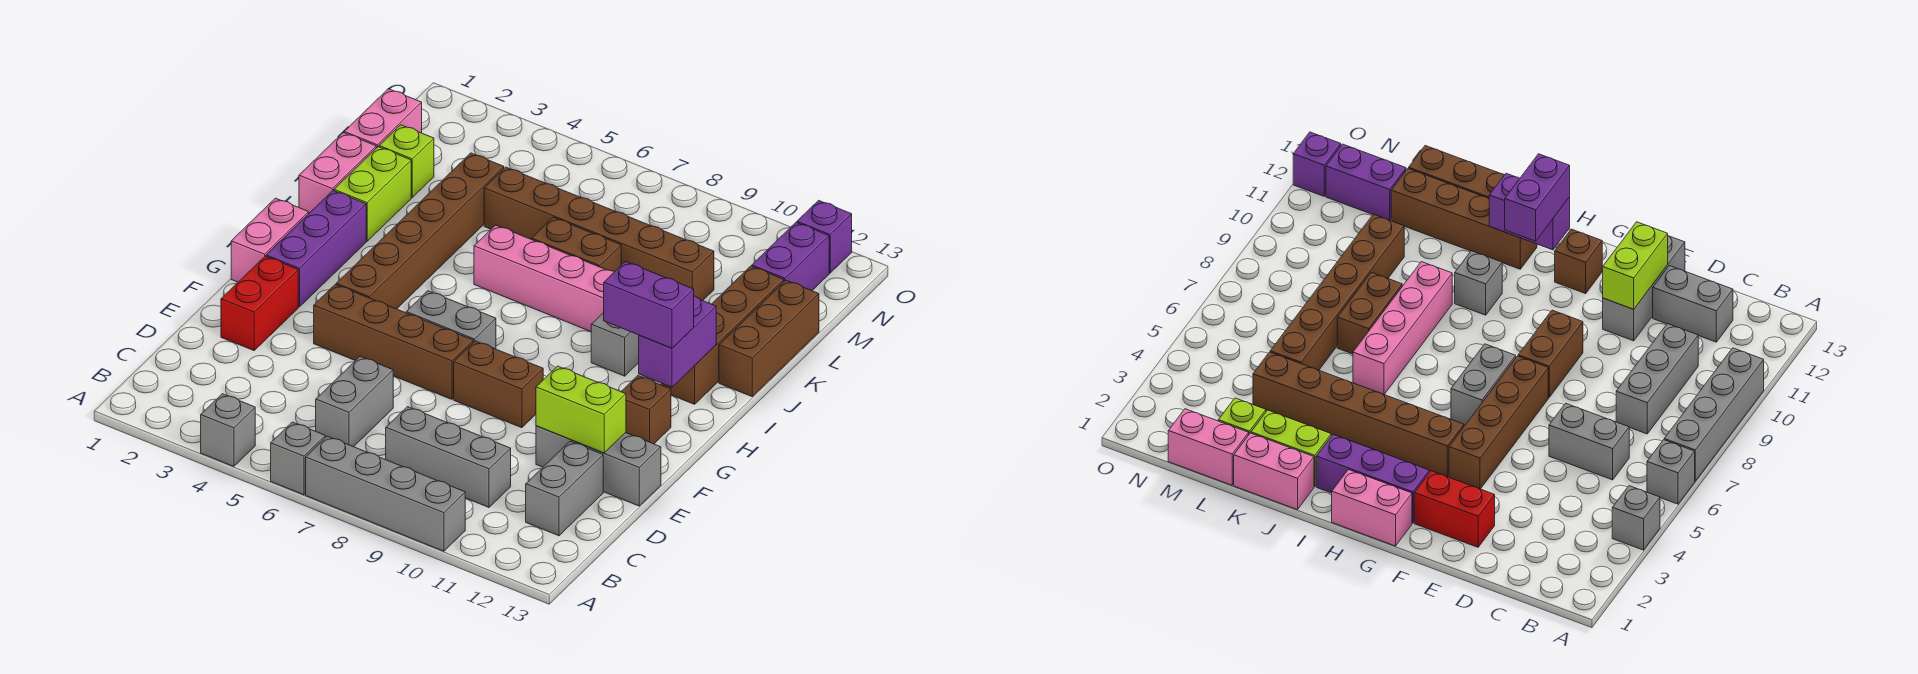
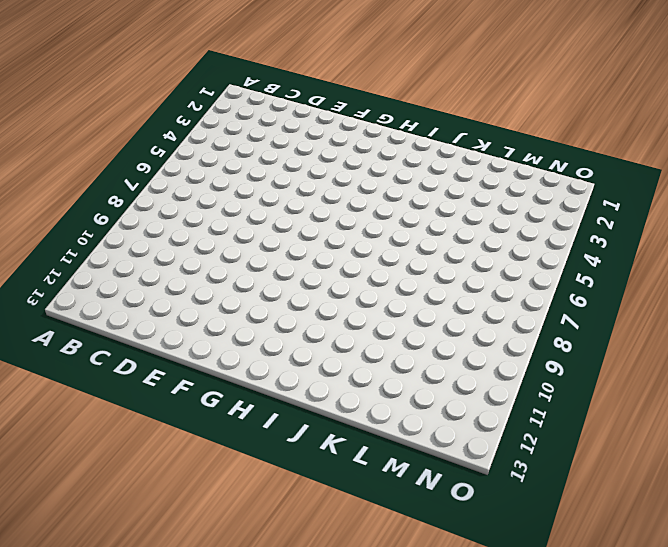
none -> grey brick A4 level 1
none -> grey brick A6 level 1
none -> grey brick A7:A10 level 1
none -> grey brick C6:D6 level 1

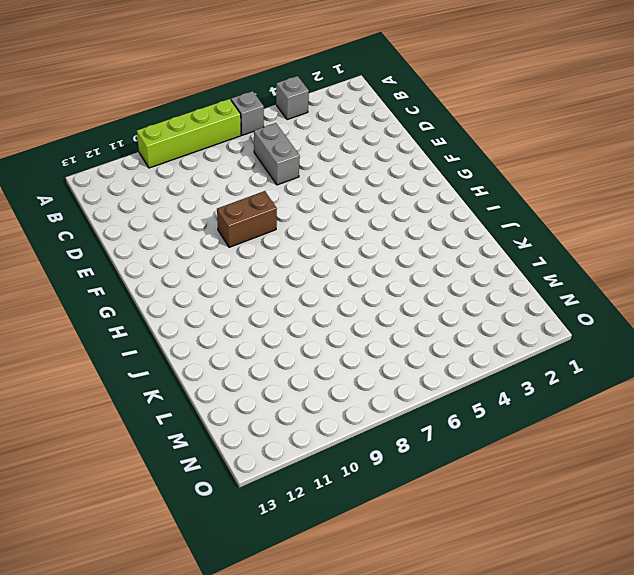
lime brick A7:A10 level 1 -> grey brick A7:A10 level 1
none -> grey brick C8:C10 level 1
none -> grey brick C12:D12 level 1
none -> red brick E2:F2 level 1
none -> grey brick E11:E13 level 1

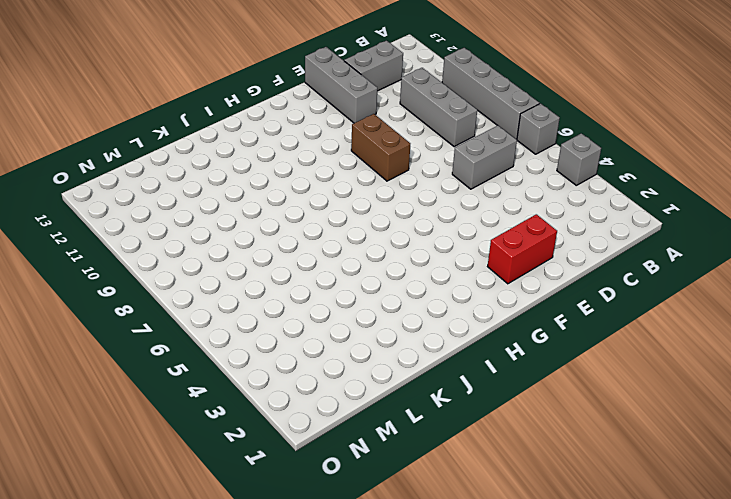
none -> brown brick F4:F7 level 1
none -> pink brick G1:H1 level 1
none -> purple brick G2:I2 level 1
none -> brown brick G4:L4 level 1

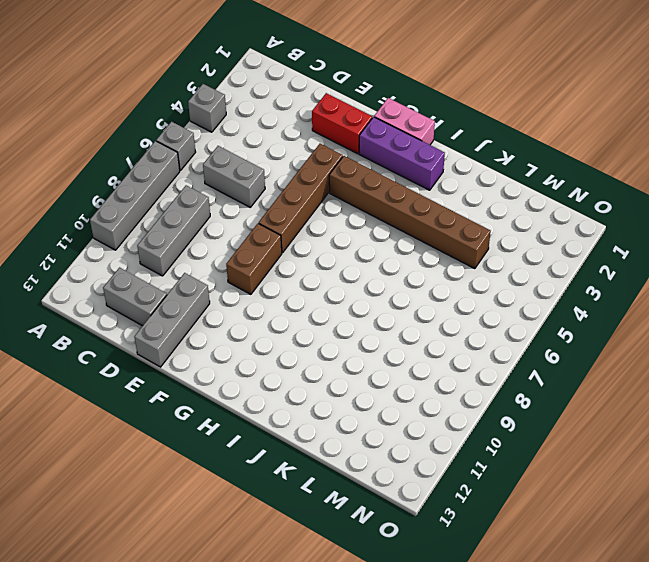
none -> grey brick G6:G7 level 1
none -> brown brick G12 level 1
none -> grey brick I10 level 1
none -> brown brick I12:L12 level 1

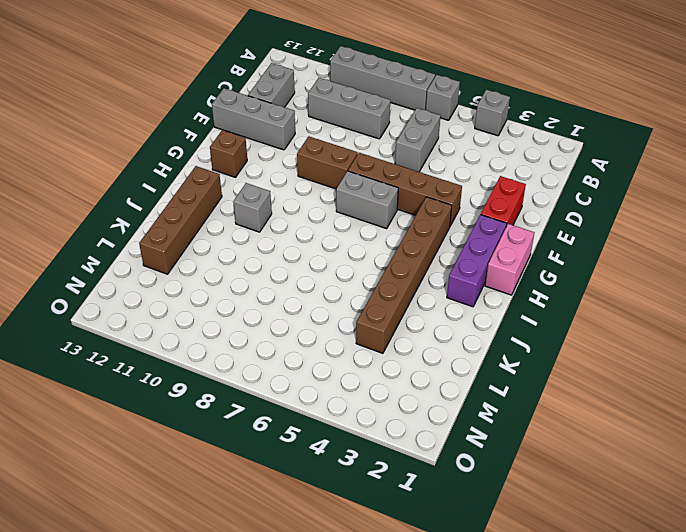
none -> pink brick J1:K1 level 1
none -> lime brick J2:K2 level 1
none -> pink brick J6:J9 level 1
none -> brown brick J13:L13 level 1

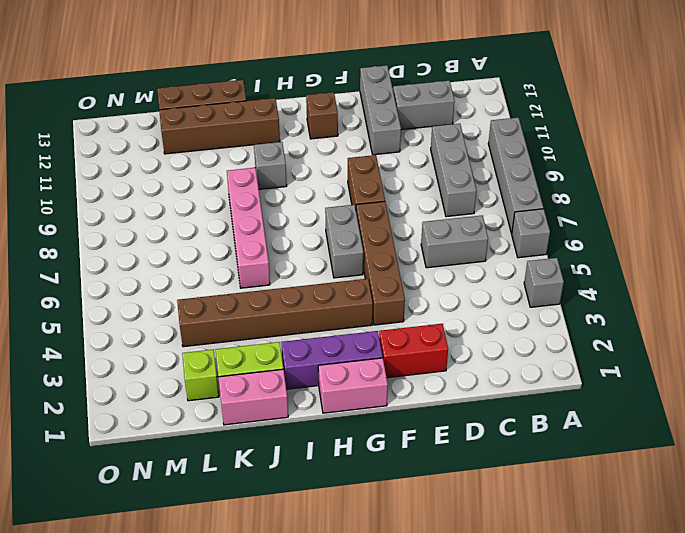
none -> brown brick K7:K8 level 1
none -> pink brick L1:M1 level 1
none -> brown brick L5:L10 level 1
none -> purple brick M12:N12 level 1

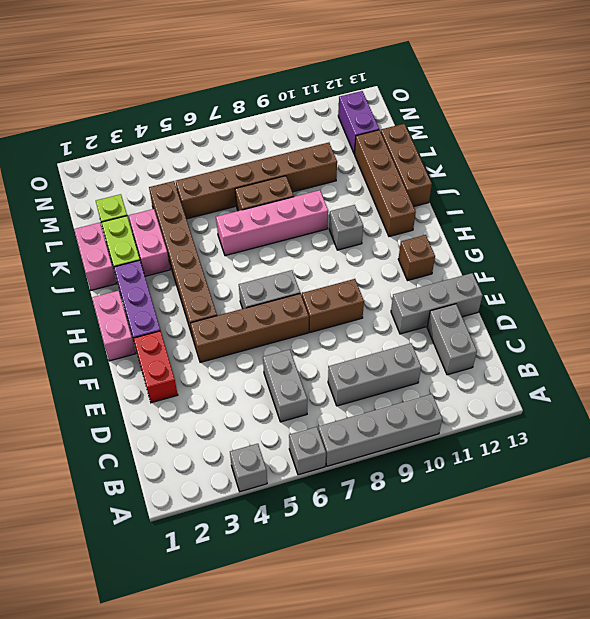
pink brick J3:K3 level 1 -> pink brick L1:M1 level 1
none -> purple brick O12 level 1
none -> lime brick E11:E12 level 2
none -> purple brick H12:I12 level 2
none -> purple brick H11:H12 level 3

